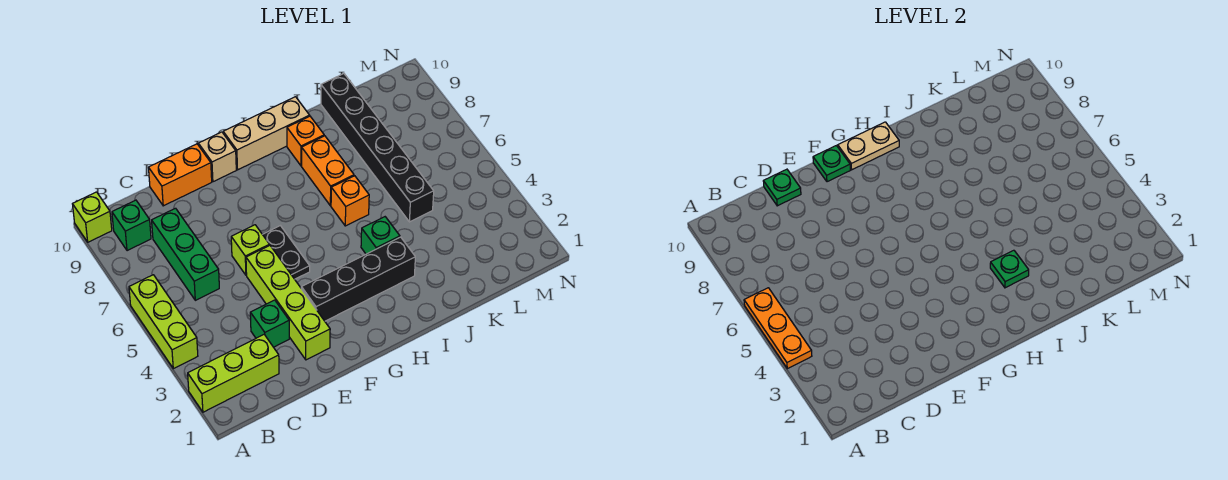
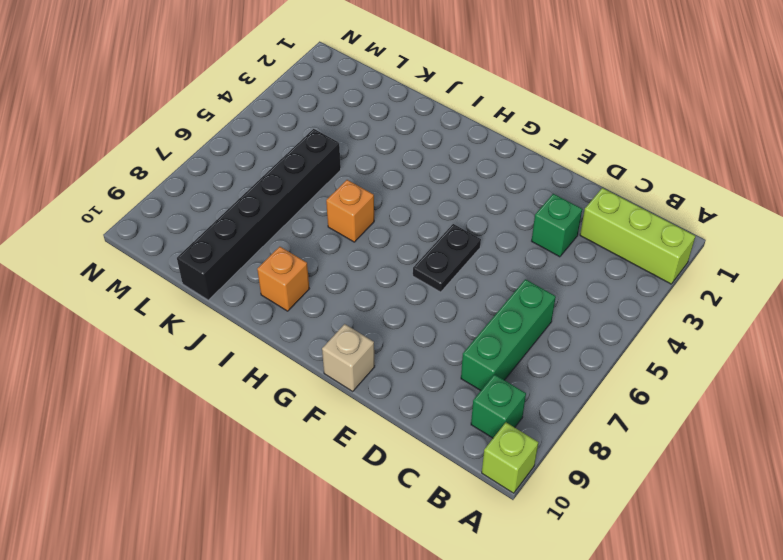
none -> lime brick A4:A6 level 1
none -> orange brick D10:E10 level 1
none -> lime brick E2:E5 level 1

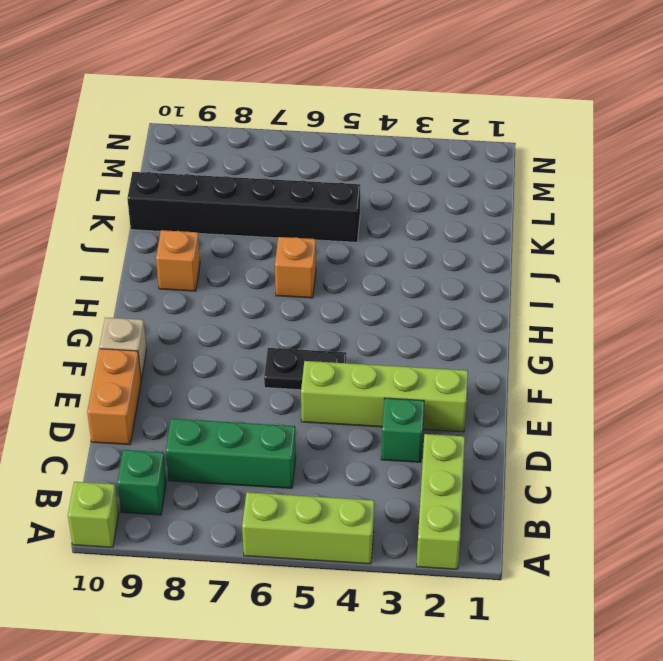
none -> lime brick E6 level 1
none -> black brick F3:I3 level 1
none -> tan brick G10:I10 level 1

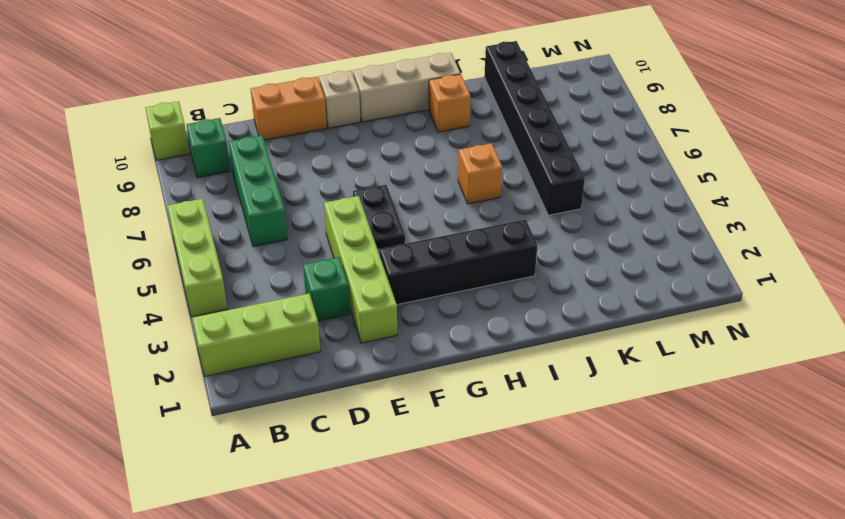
none -> lime brick E6 level 1
none -> green brick I4 level 1
none -> orange brick I7:I8 level 1

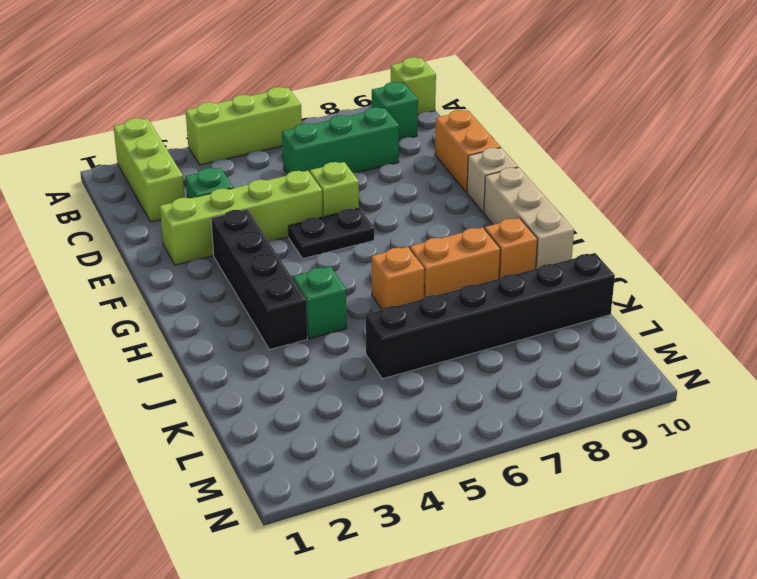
none -> orange plate A4:A6 level 2
none -> green plate D10 level 2
none -> green plate F10 level 2

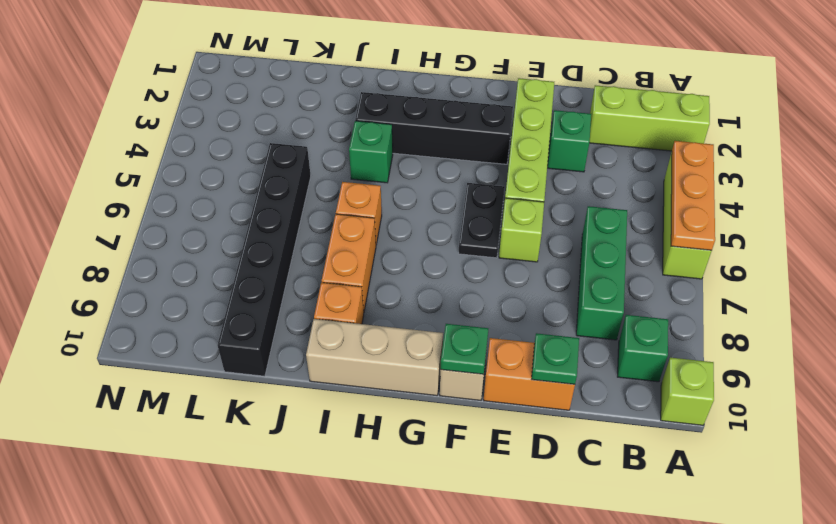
none -> tan plate G10:H10 level 2
none -> green plate I3 level 2

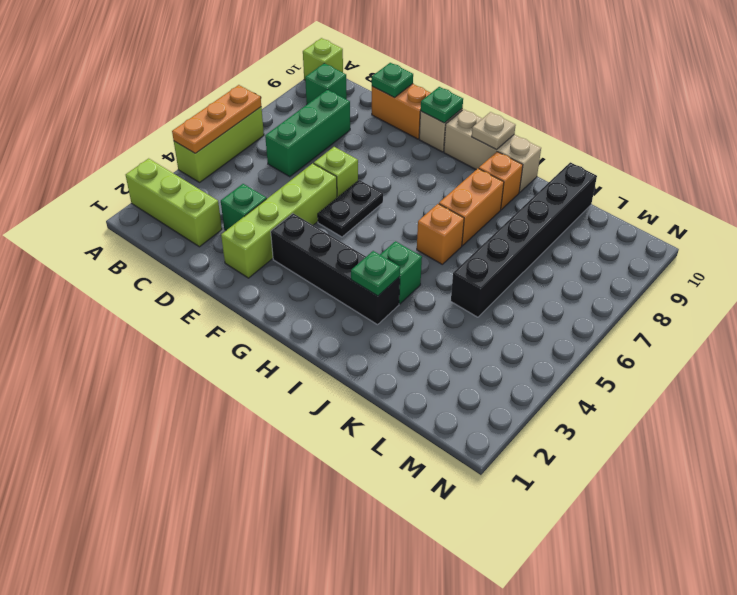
tan plate H10 level 2 -> tan plate G10:H10 level 2

